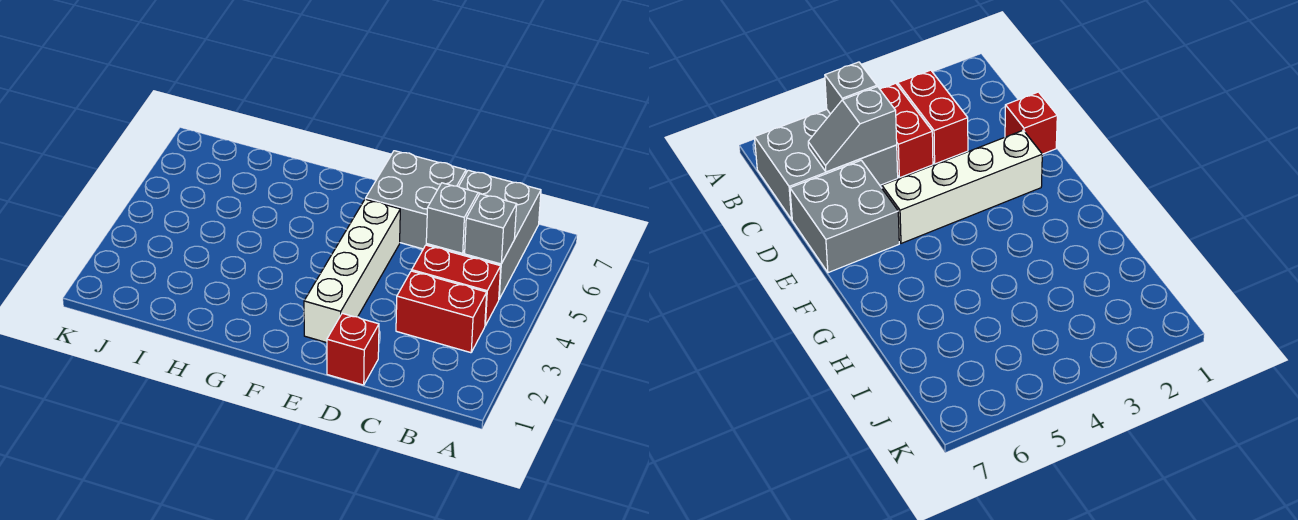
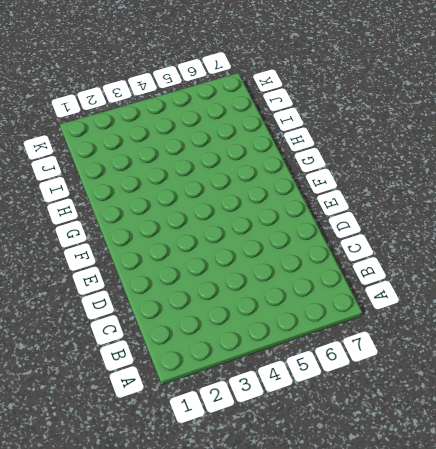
none -> red brick B3:C3 level 1
none -> red brick B4:C4 level 1

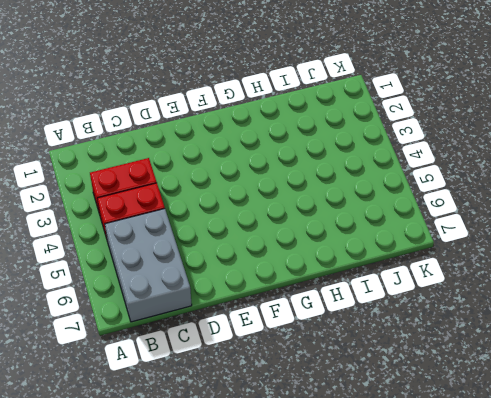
none -> red brick D1 level 1
none -> grey brick D6:E7 level 1

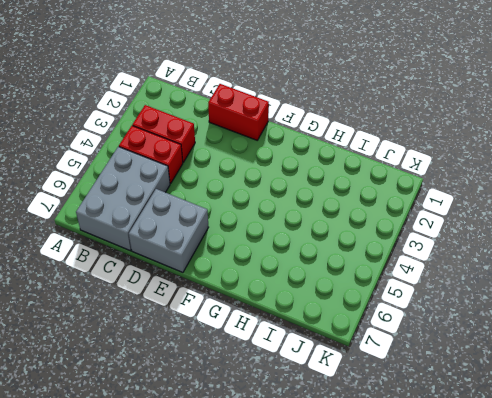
red brick D1:E1 level 1 -> red brick D1 level 1
none -> white brick E2:E5 level 1
none -> grey brick B5 level 2

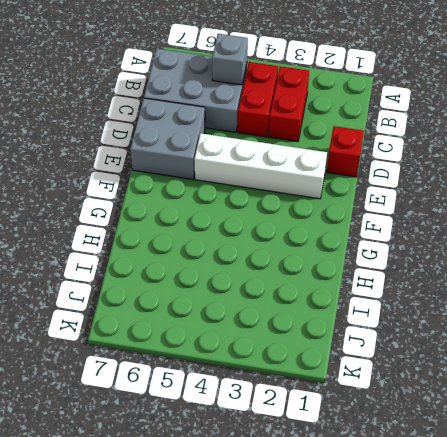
none -> grey slope C5:C6 level 2 top 5

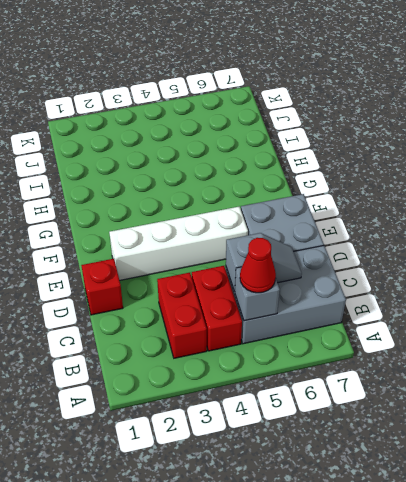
red cone B5 level 3 -> none

